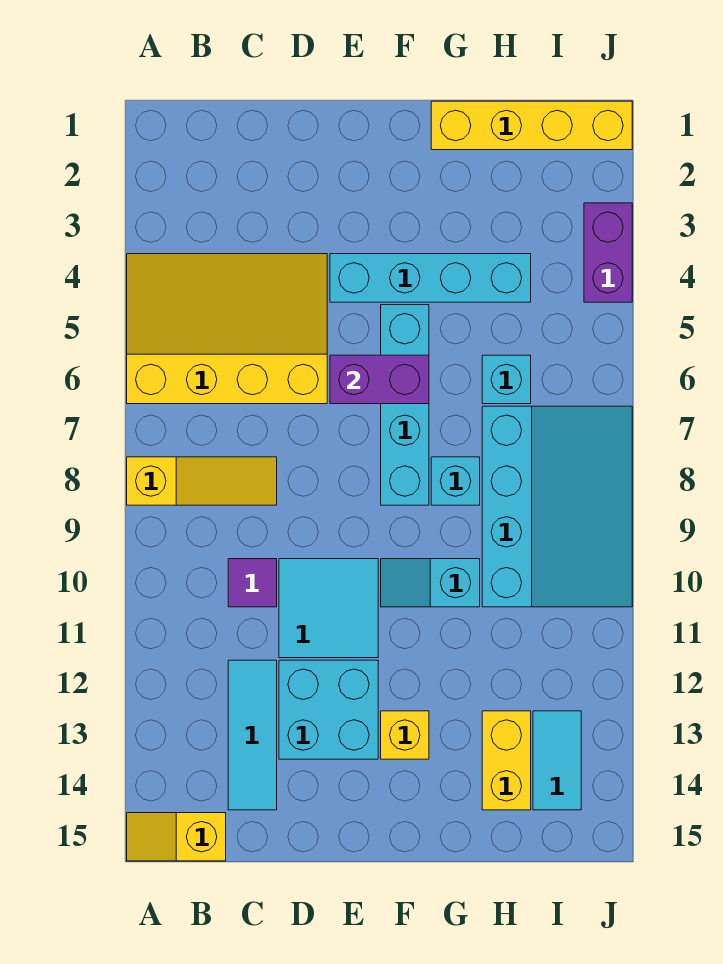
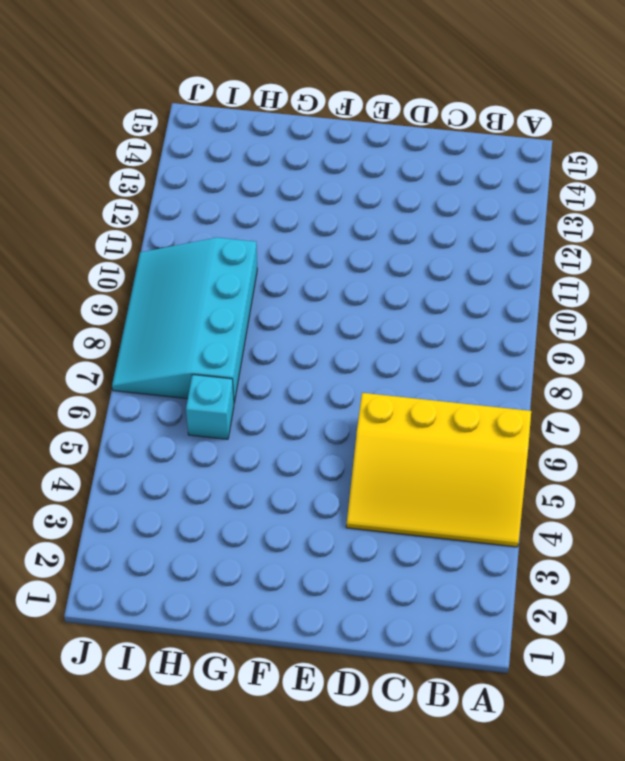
none -> yellow slope A8:C8 level 1 top A
none -> yellow slope A15:B15 level 1 top B
none -> purple tile C10 level 1

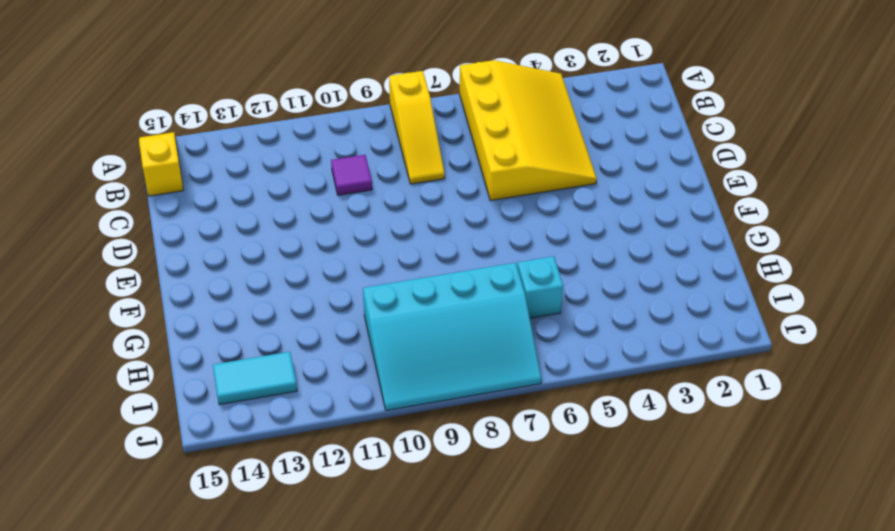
none -> cyan tile C12:C14 level 1
none -> cyan tile D10:E11 level 1
none -> cyan brick D12:E13 level 1

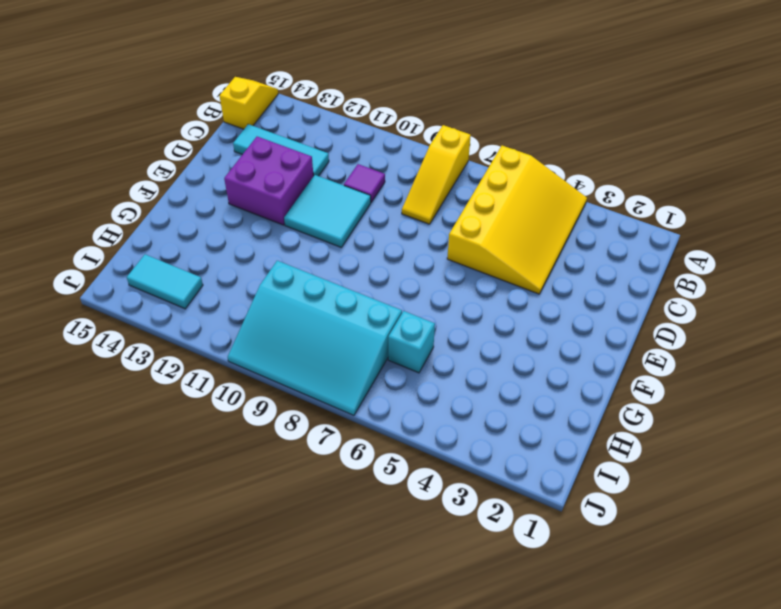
purple brick D12:E13 level 1 -> cyan brick D12:E13 level 1
none -> cyan brick E4:H4 level 1
none -> cyan brick F5:F8 level 1
none -> cyan slope F10:G10 level 1 top G

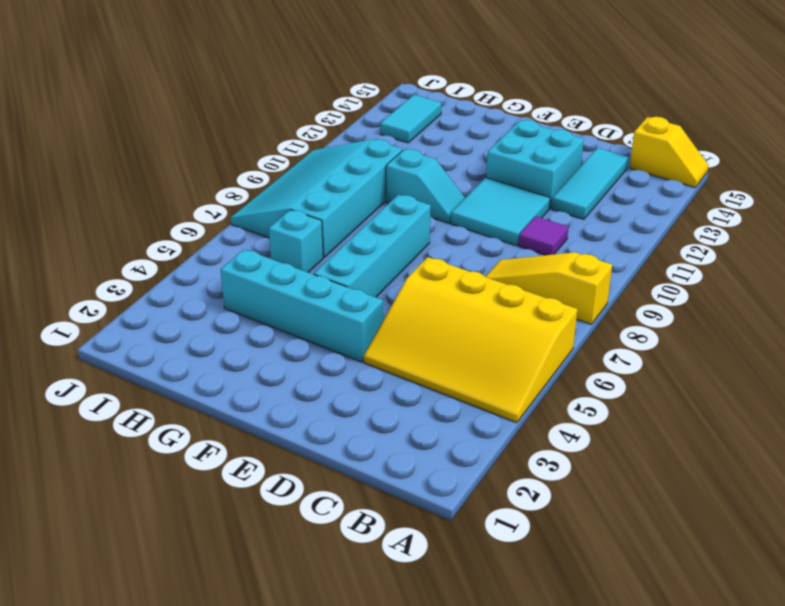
none -> yellow brick F13 level 1
none -> yellow brick G1:J1 level 1
none -> cyan brick G8 level 1

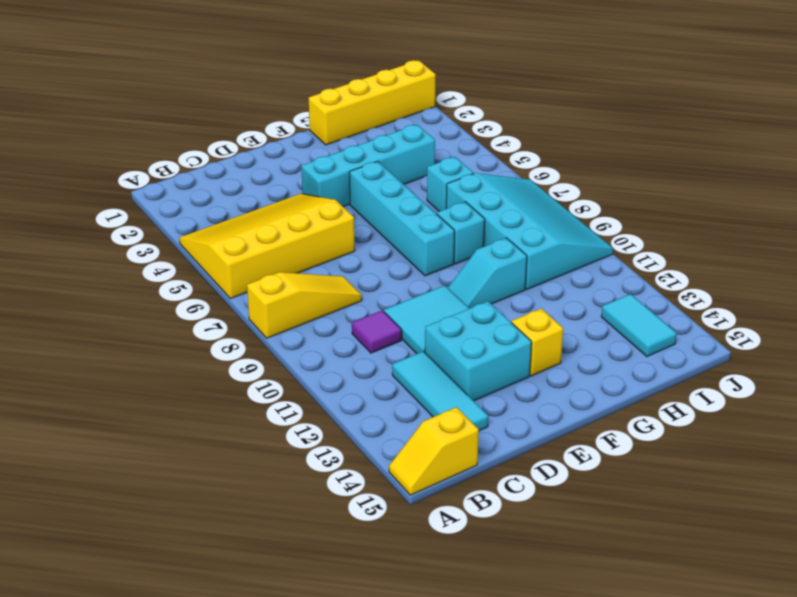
none -> yellow brick H13:H14 level 1
none -> purple brick J3:J4 level 1
none -> purple brick E6:F6 level 2

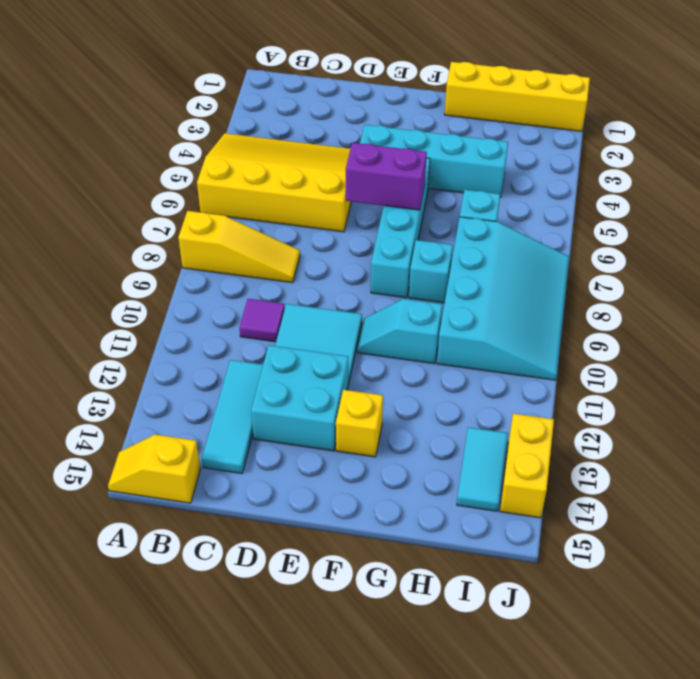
yellow brick J13:J14 level 1 -> yellow brick H13:H14 level 1
none -> purple brick J3:J4 level 1

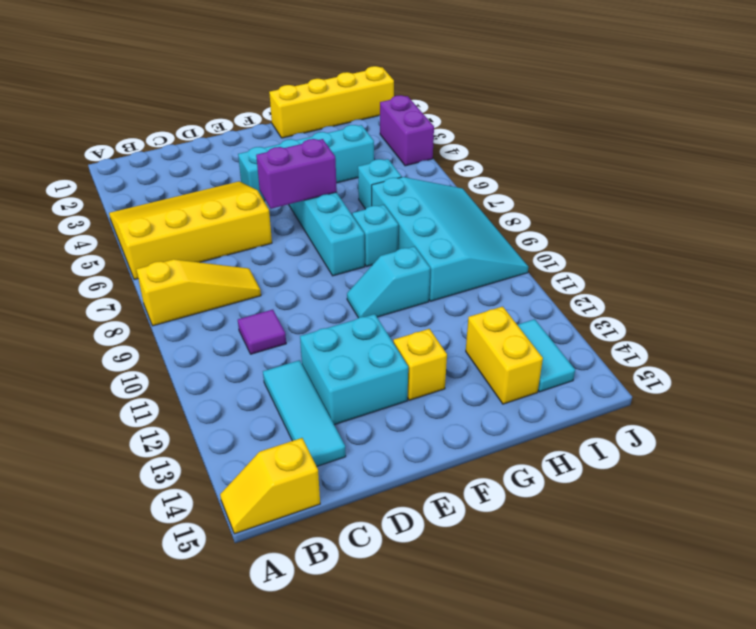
none -> cyan tile D10:E11 level 1

